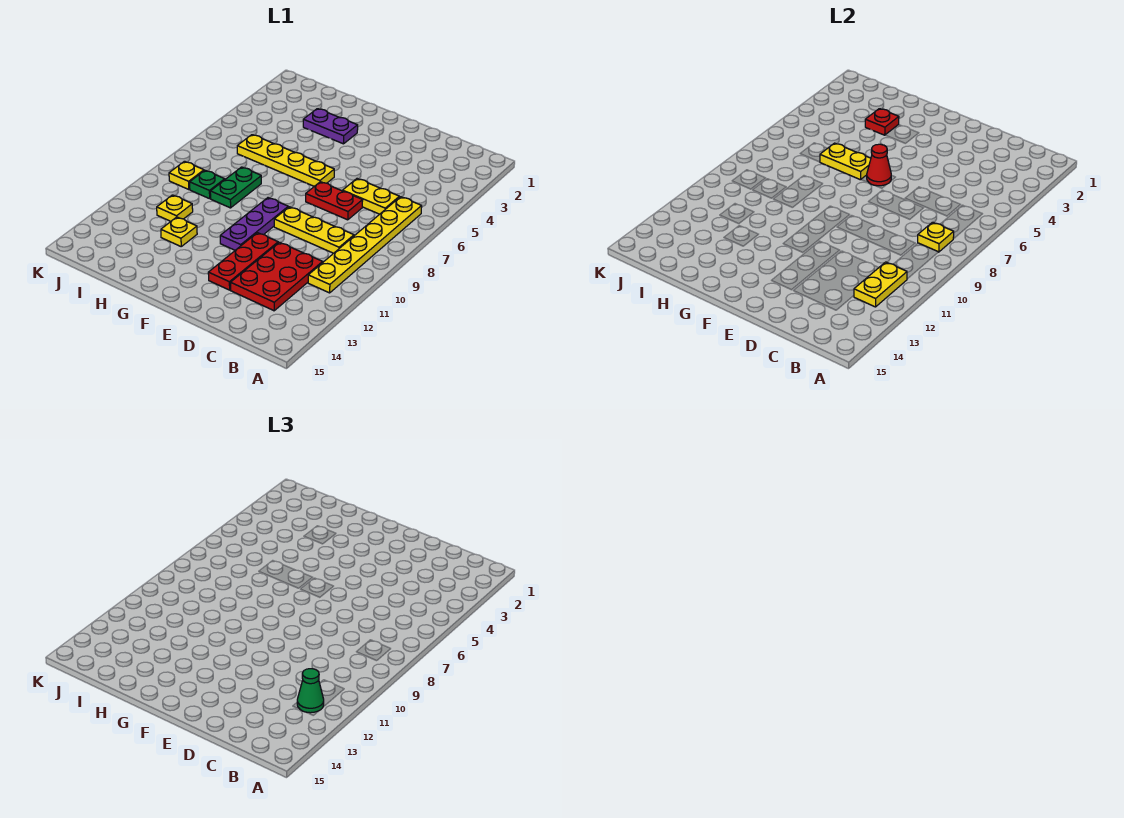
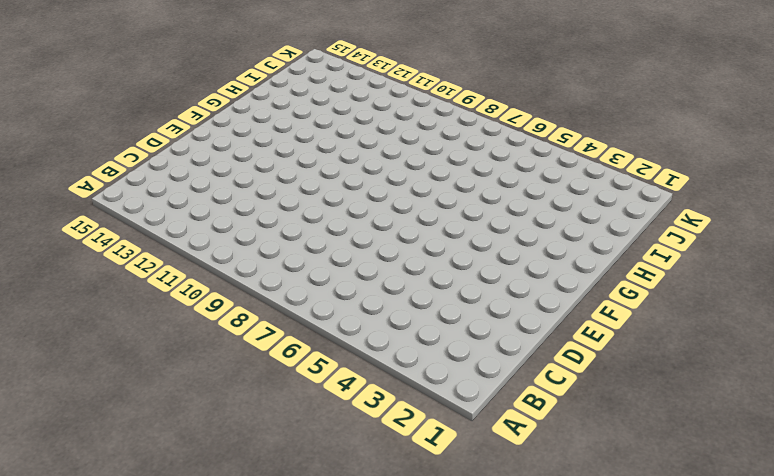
none -> yellow plate B6:B11 level 1
none -> yellow plate C6:D6 level 1
none -> yellow plate C9:E9 level 1

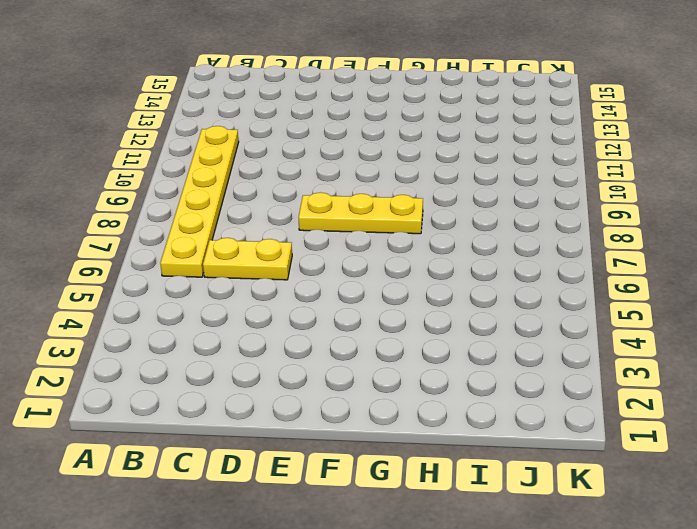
yellow plate E8:G8 level 1 -> yellow plate C9:E9 level 1
none -> red plate C11:D13 level 1
none -> red plate D7:E7 level 1
none -> red plate E11:E13 level 1

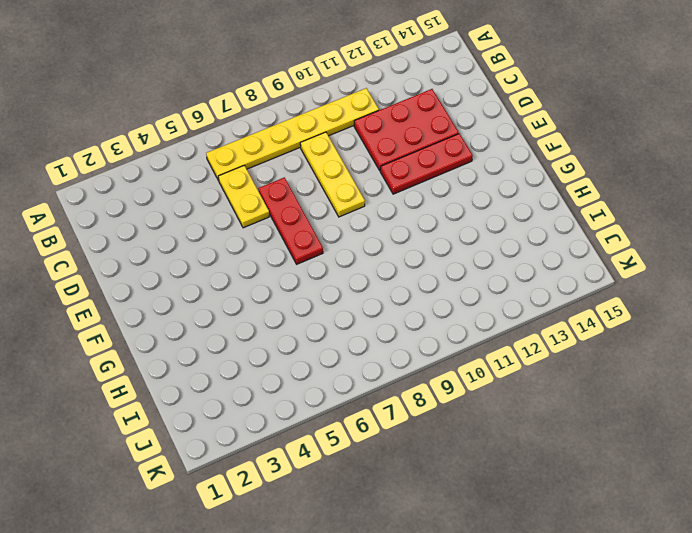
red plate D7:F7 level 1 -> red plate D7:E7 level 1
none -> yellow plate F6:I6 level 1
none -> purple plate F9:F11 level 1
none -> purple plate G3:H3 level 1

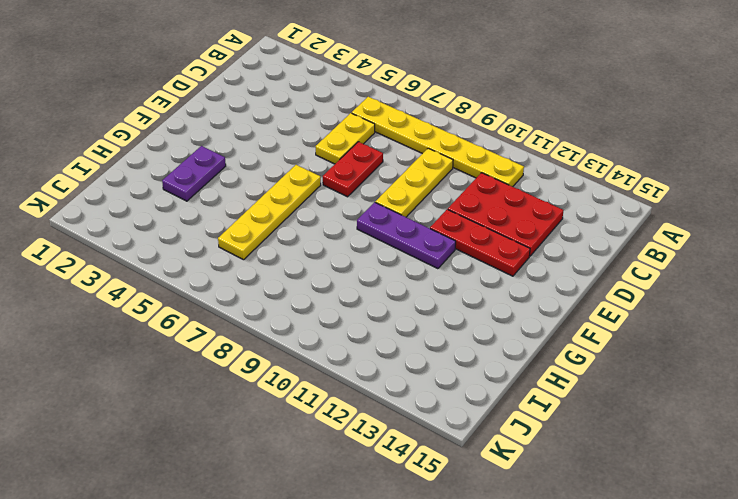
none -> green plate H8:H9 level 1
none -> yellow plate H12 level 1
none -> green plate I9 level 1

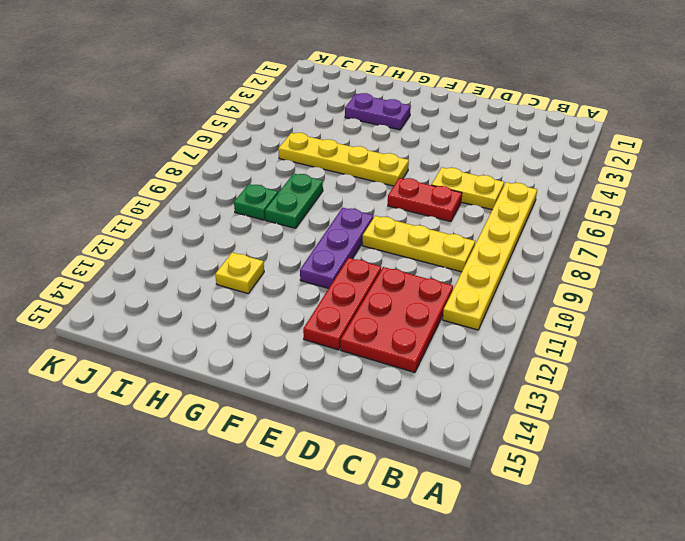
none -> yellow plate I11 level 1
none -> yellow plate J9 level 1
none -> yellow plate B8 level 2

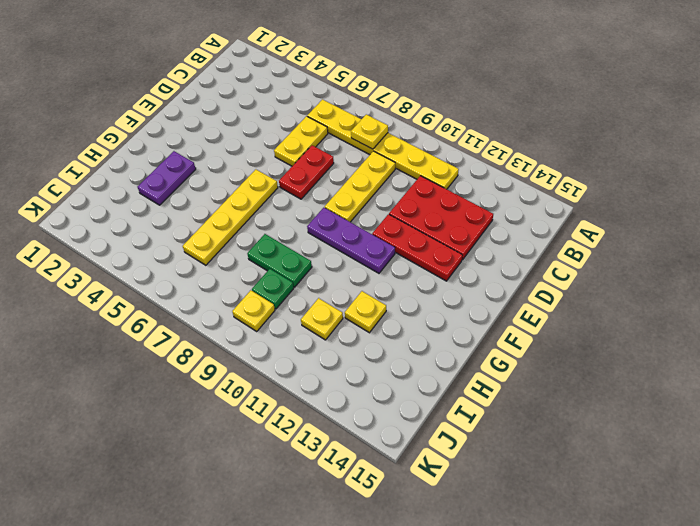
none -> yellow plate B11:B12 level 2
none -> red cone F6 level 2
none -> yellow plate G6:H6 level 2

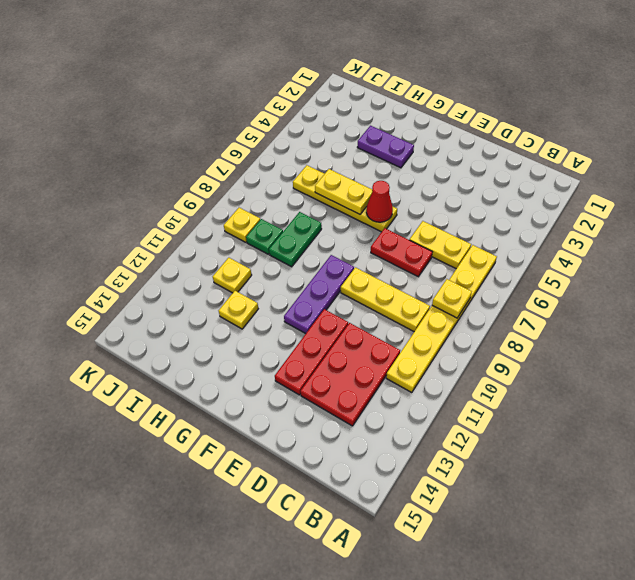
none -> yellow plate B11:B12 level 2
none -> red plate H3 level 2
none -> green cone B12 level 3

